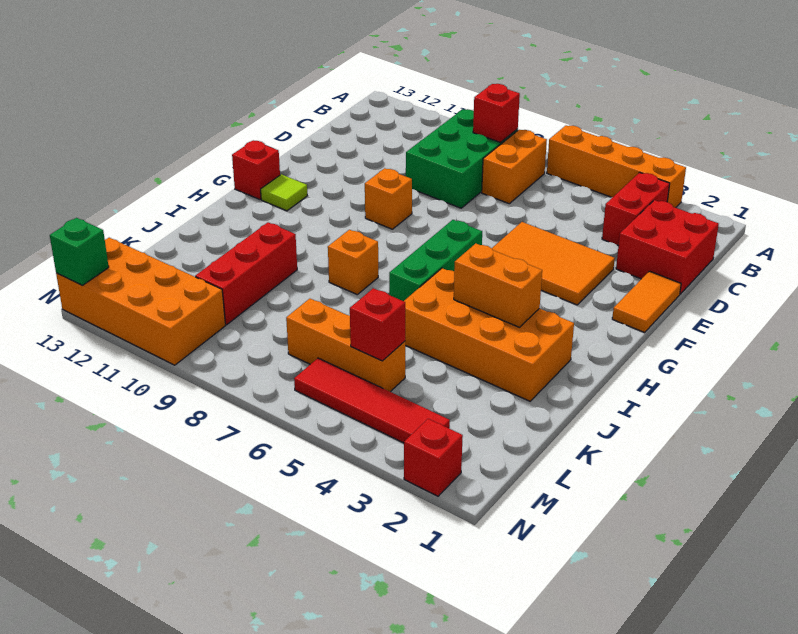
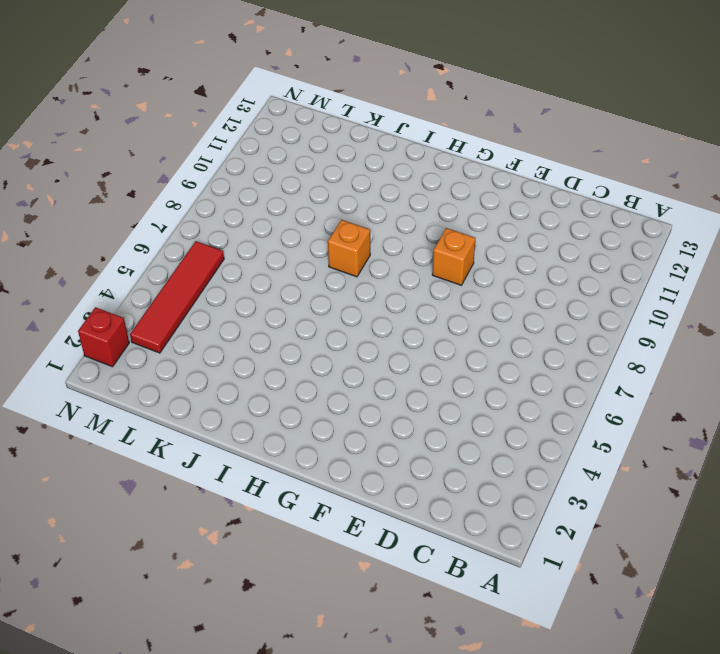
none -> orange brick A3:A6 level 1
none -> red brick B3:C3 level 1
none -> orange brick B7:C7 level 1

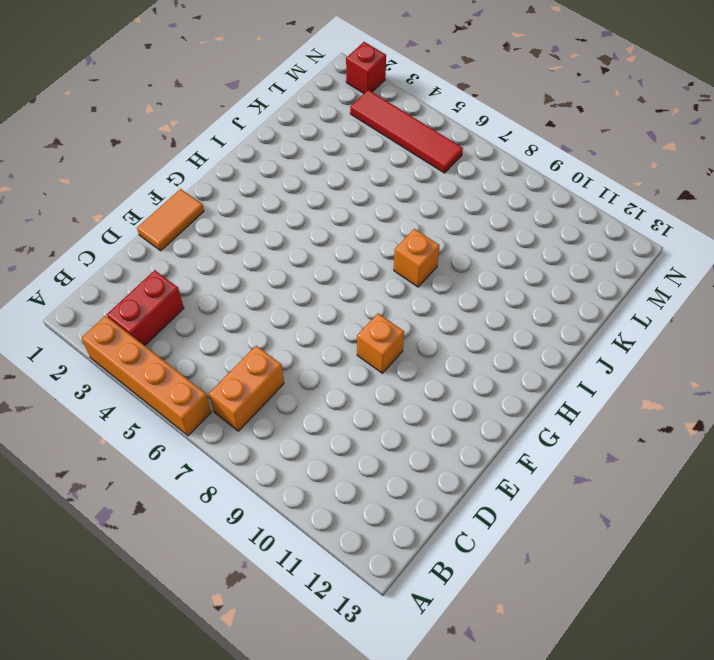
none -> green brick B8:D9 level 1
none -> red brick C1:D2 level 1
none -> orange tile E3:F5 level 1

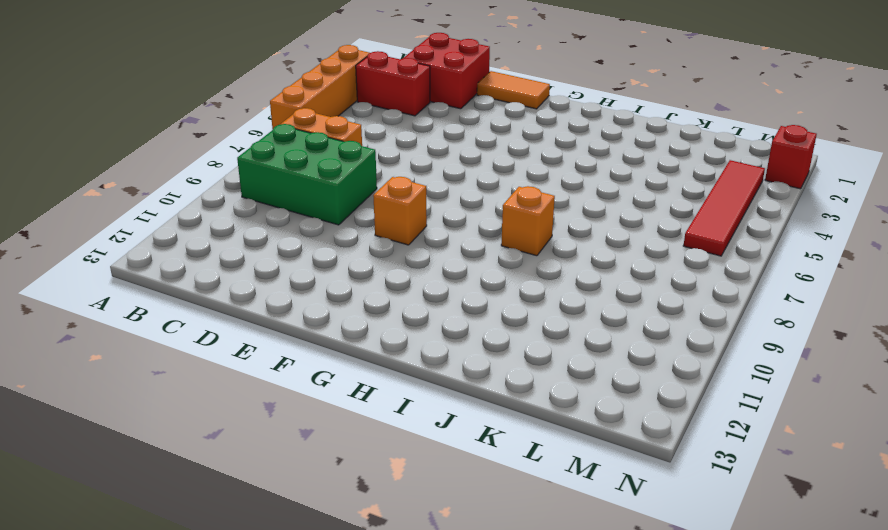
none -> orange tile E3:F5 level 1
none -> green brick G6:I6 level 1
none -> lime tile G12 level 1

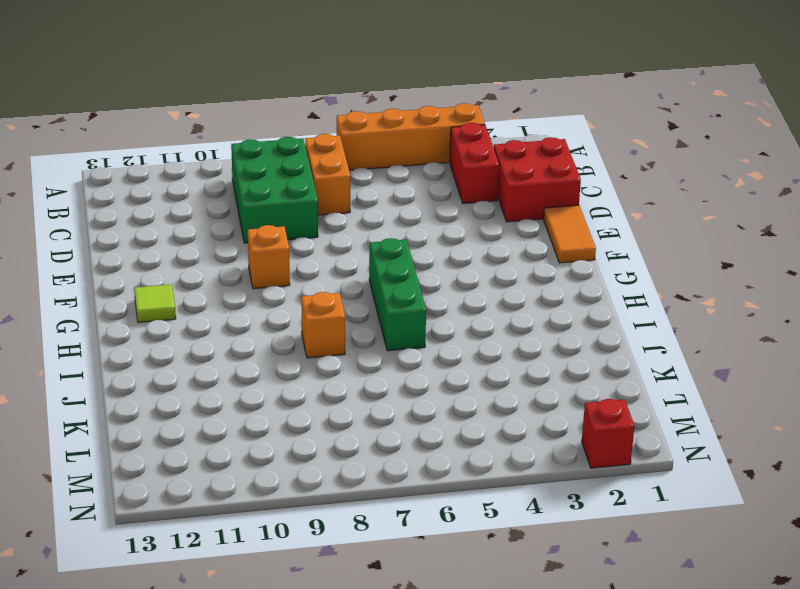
none -> orange tile E3:F5 level 1
none -> red brick G13 level 1
none -> orange brick I2:J5 level 1

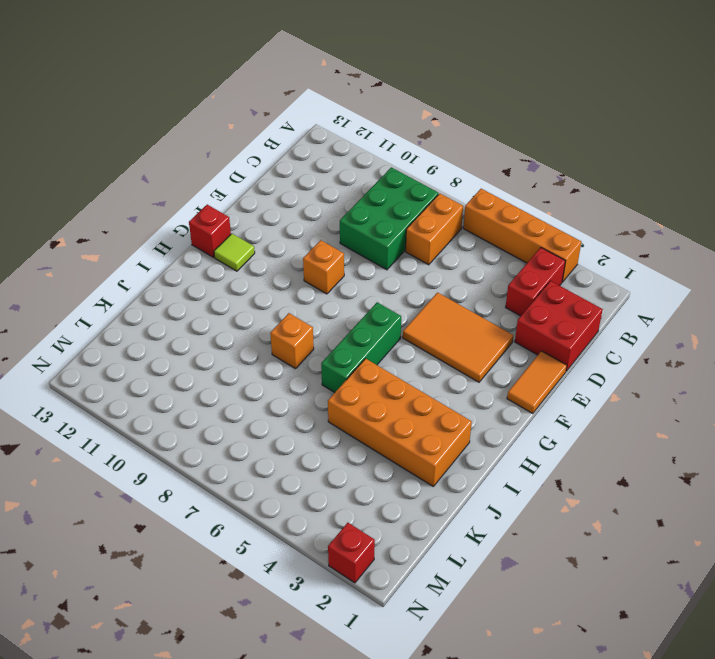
none -> red brick J10:L10 level 1
none -> orange brick L5:L7 level 1
none -> red tile M3:M6 level 1

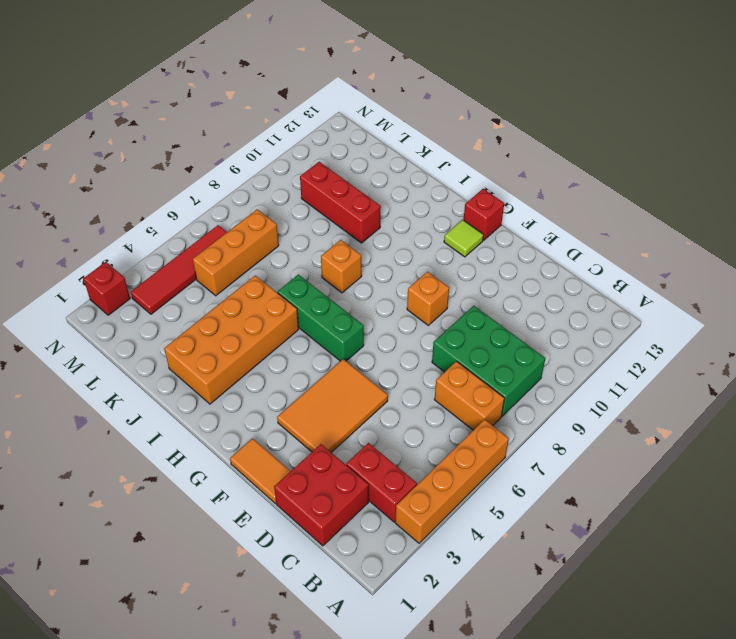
none -> orange brick M10:N13 level 1
none -> red brick B8 level 2
none -> orange brick I3:I4 level 2

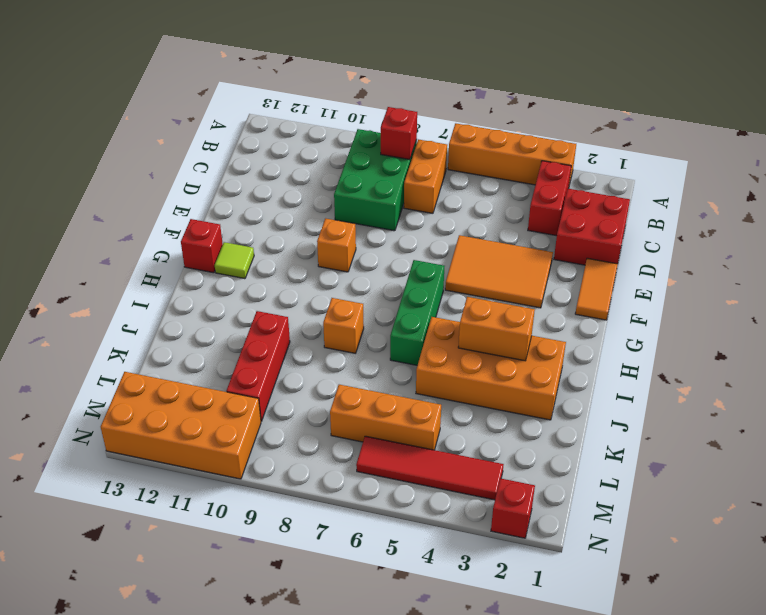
none -> red brick L5 level 2
none -> green brick N13 level 2

